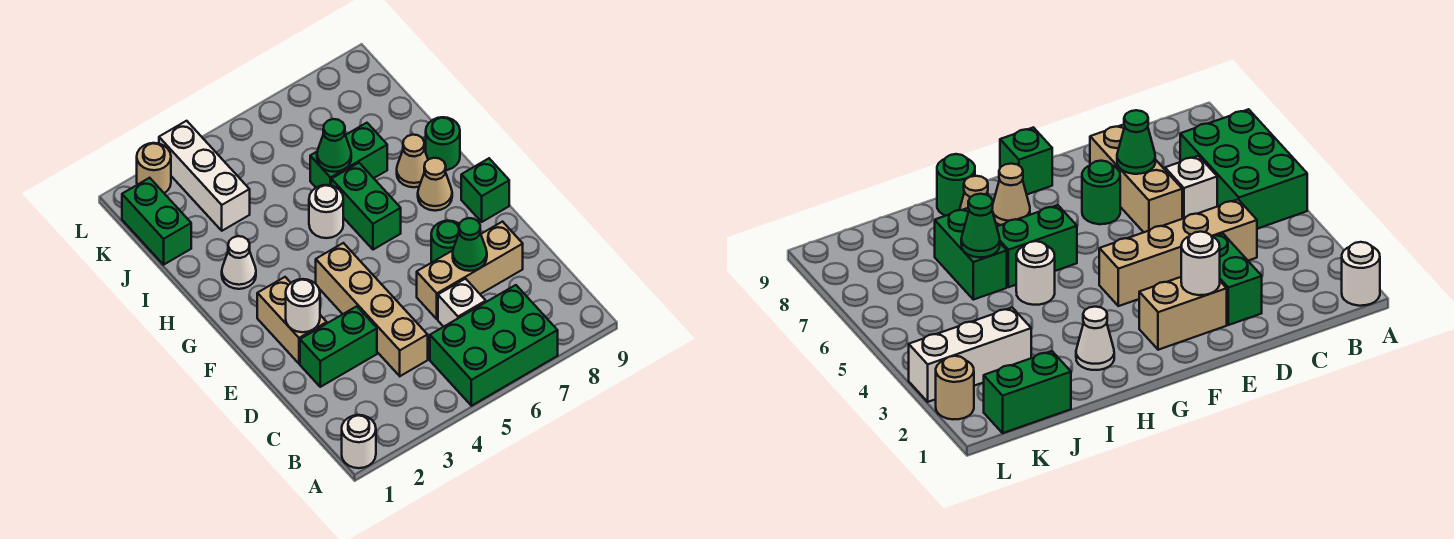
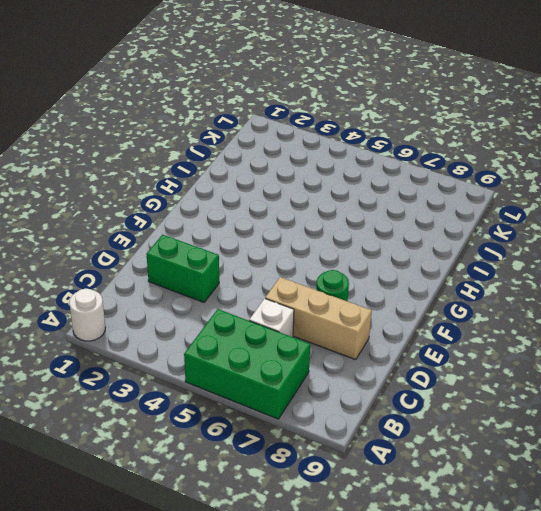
none -> tan brick C4:F4 level 1
none -> tan brick E2:F2 level 1
none -> green brick F9 level 1

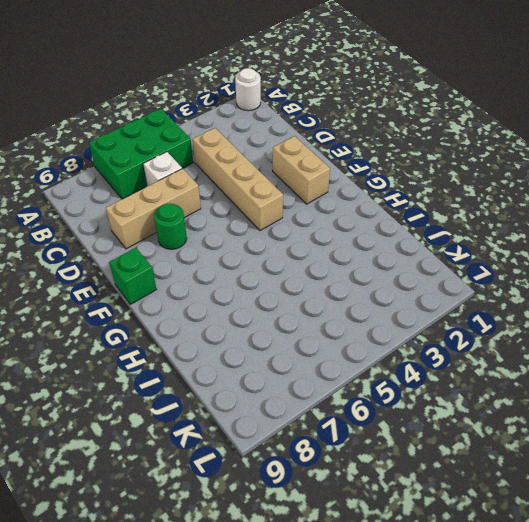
none -> green brick D2:D3 level 1
none -> green brick G6:H6 level 1
none -> tan cone G8 level 1

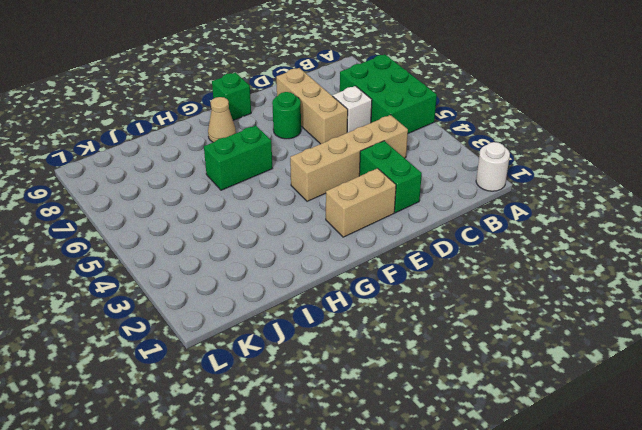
none -> white cone H2 level 1
none -> white round brick H5 level 1
none -> tan cone H8 level 1

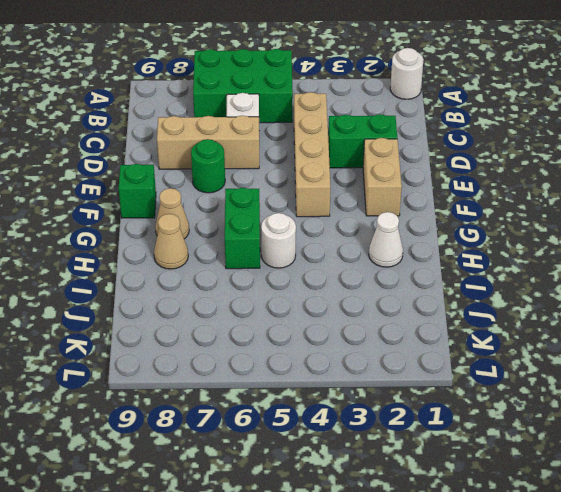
none -> green round brick H9 level 1
none -> green brick I6:I7 level 1
none -> green brick J1:K1 level 1

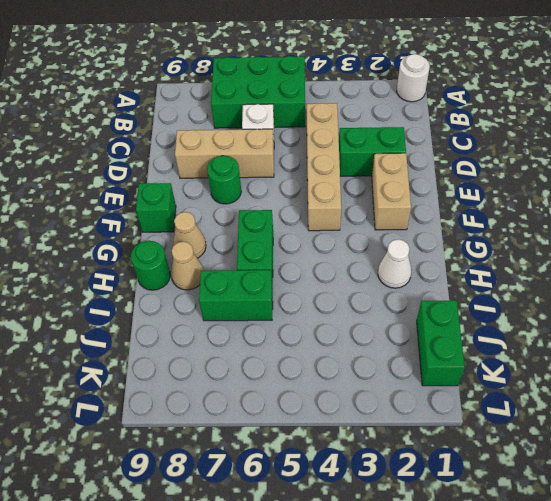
none -> white round brick H5 level 1
none -> white brick J3:L3 level 1
none -> tan round brick L2 level 1

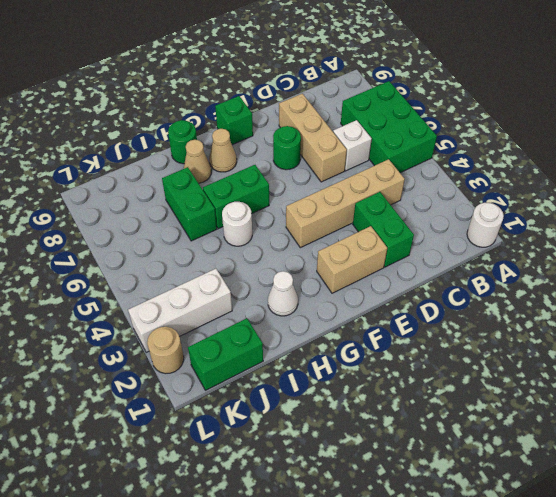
none -> green cone D7 level 2
none -> white round brick E2 level 2
none -> green cone I6 level 2

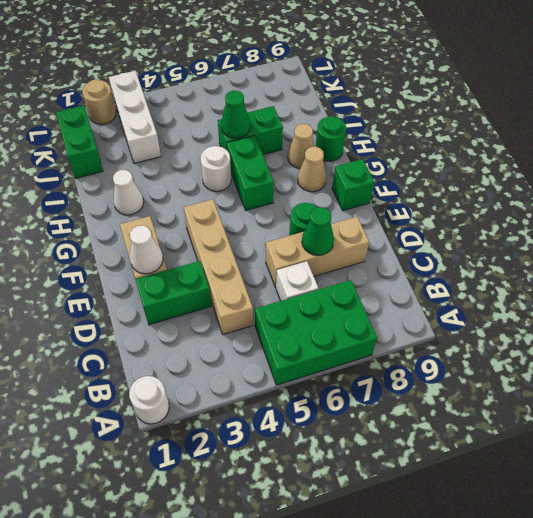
white cone E2 level 2 -> white round brick E2 level 2

